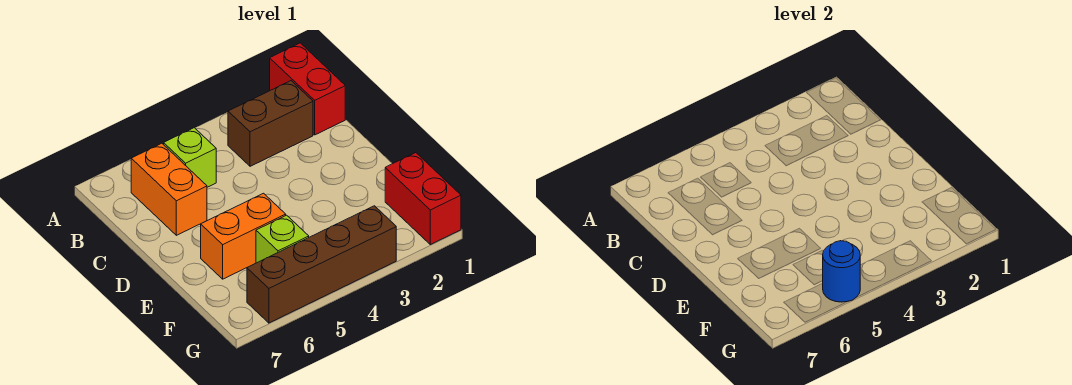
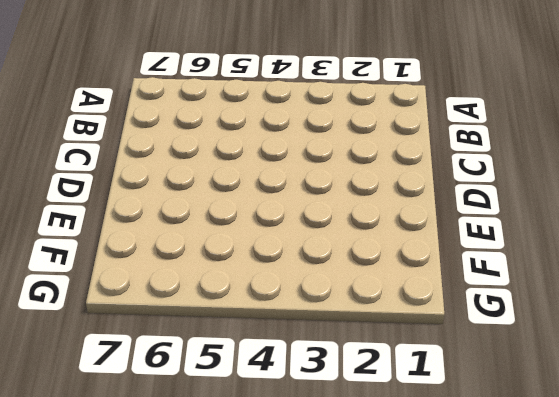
none -> red brick A1:B1 level 1
none -> brown brick B2:B3 level 1

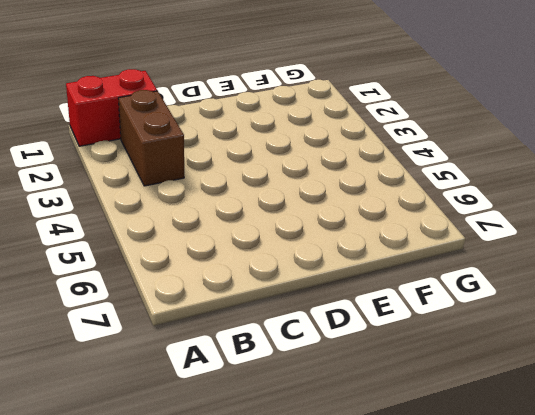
none -> lime brick B5 level 1
none -> orange brick B6:C6 level 1

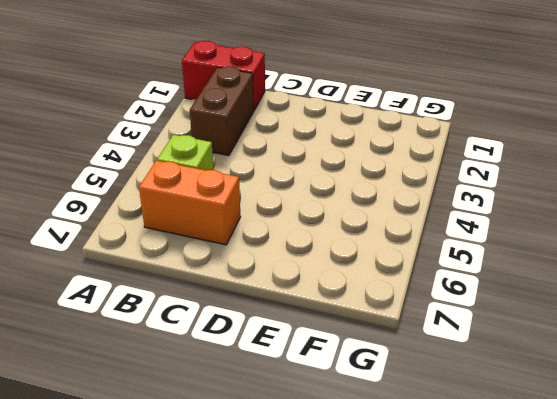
none -> orange brick E5:E6 level 1
none -> red brick F1:G1 level 1

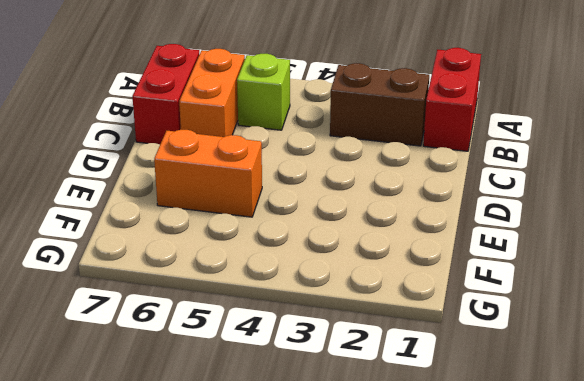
red brick B7:C7 level 1 -> red brick F1:G1 level 1
none -> lime brick F5 level 1
none -> brown brick G3:G6 level 1

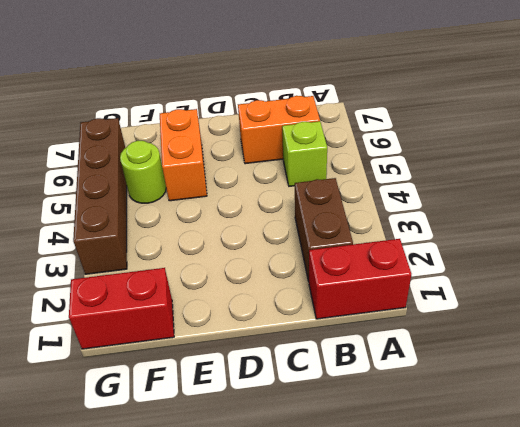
lime round brick F5 level 1 -> lime brick F5 level 1
none -> blue round brick G5 level 2

